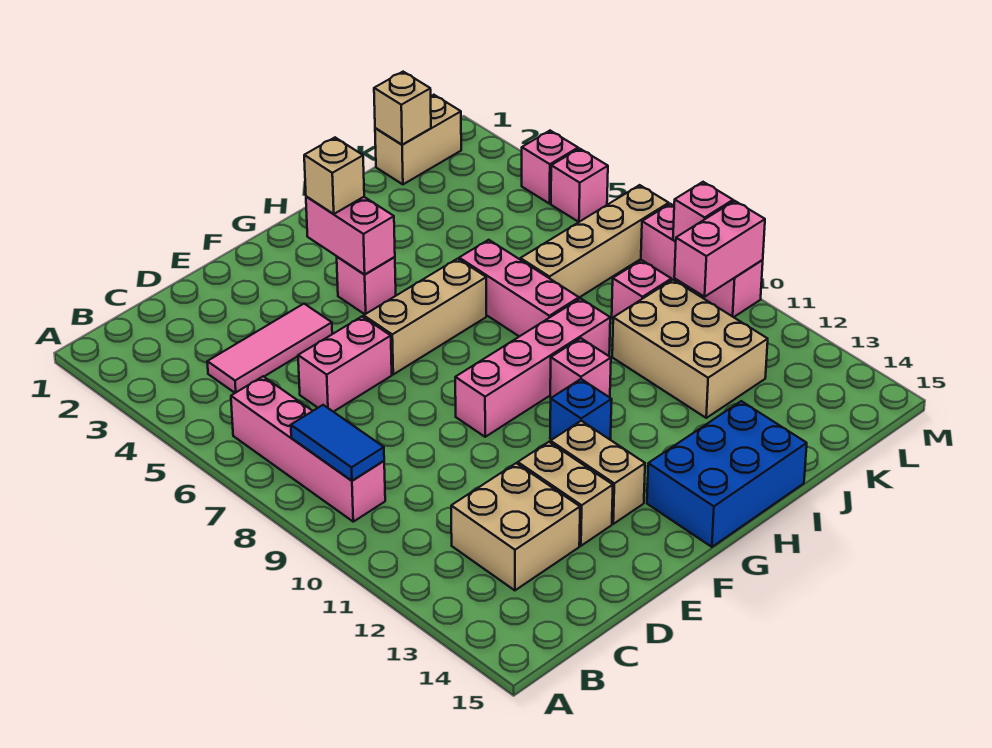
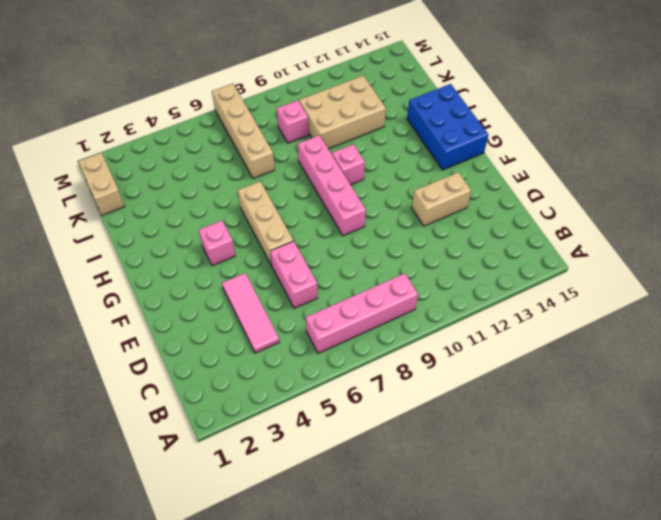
none -> tan brick C12:D13 level 1
none -> tan brick F12:F13 level 1
none -> blue brick G11 level 1

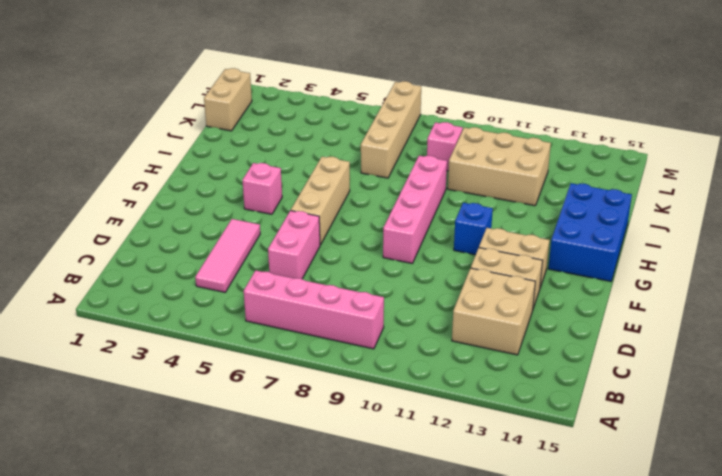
none -> pink brick H10 level 1
none -> pink brick I6:I8 level 1
none -> pink brick M4 level 1

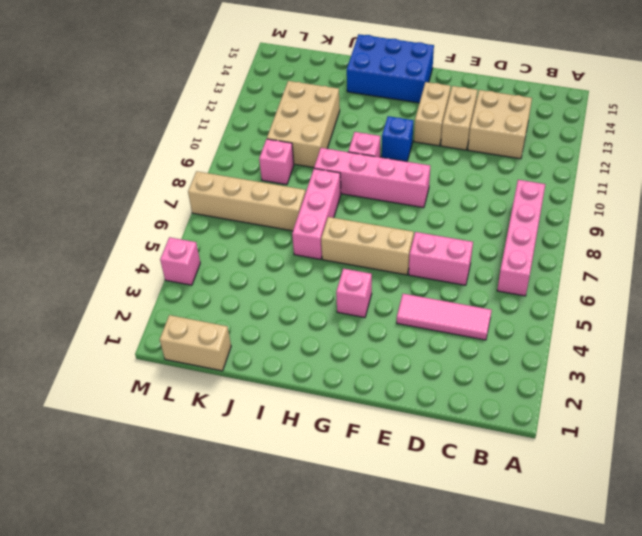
none -> pink brick M5 level 1
none -> pink brick M8:M10 level 1
none -> blue tile B8:B9 level 2

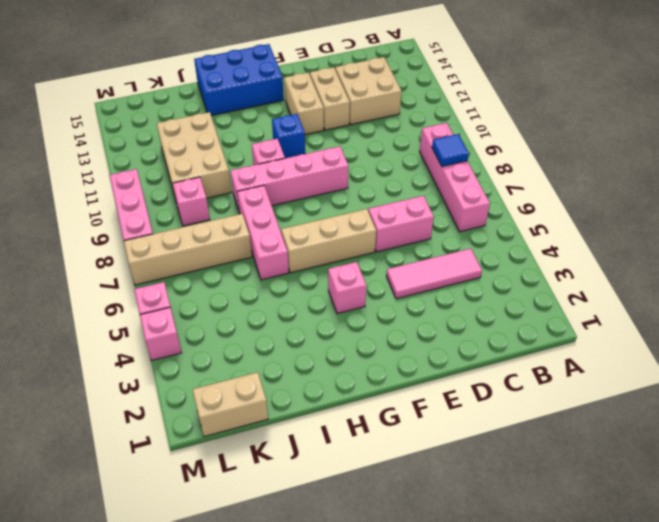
blue tile B8 level 2 -> blue tile B8:B9 level 2
none -> pink brick G3:G4 level 2
none -> tan brick K1 level 2
none -> pink brick L10:M10 level 2

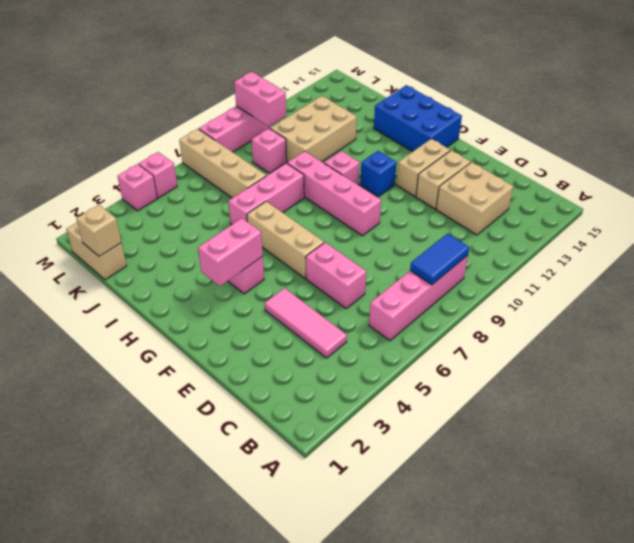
none -> pink brick M9 level 2
none -> tan brick G3 level 3

